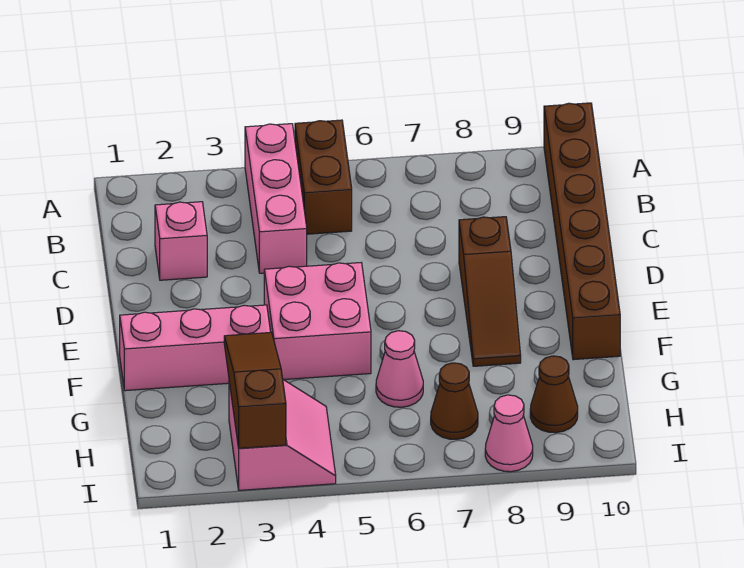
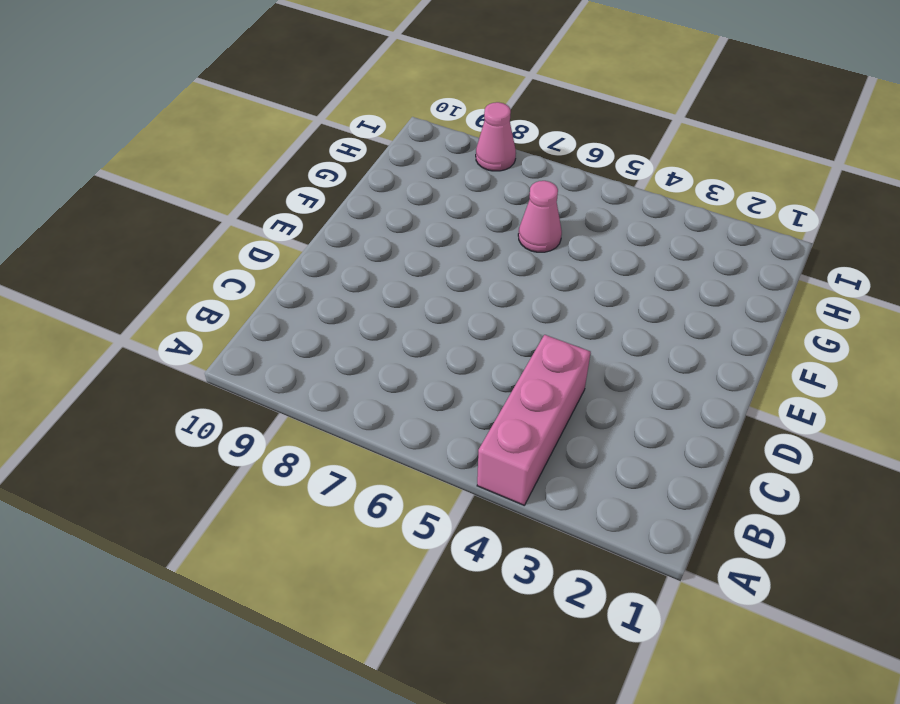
none -> brown brick A5:B5 level 1
none -> brown brick A10:F10 level 1
none -> pink brick C2 level 1

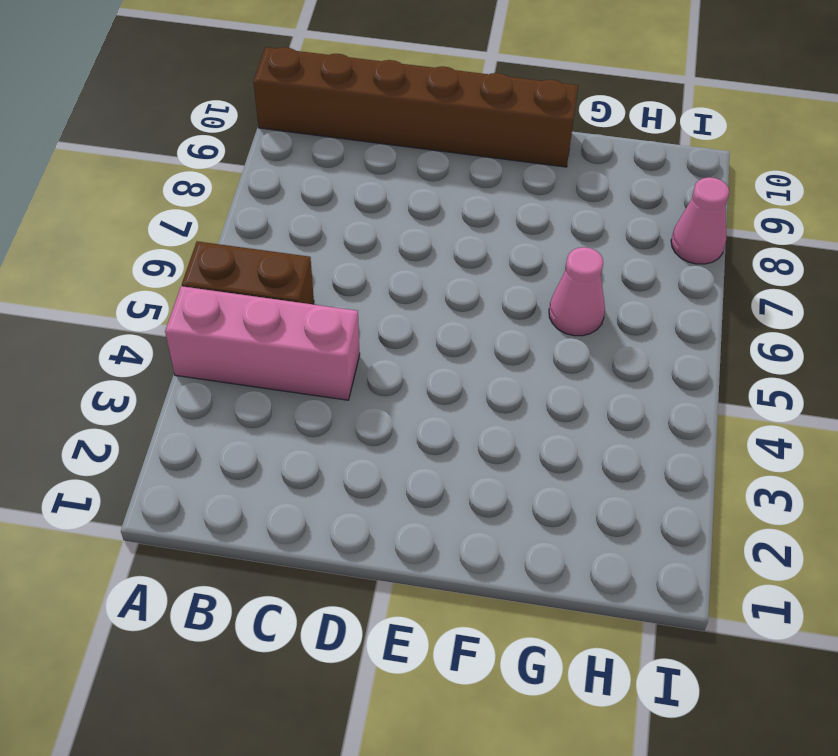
none -> pink brick C2 level 1
none -> brown slope D8:F8 level 1 top D
none -> pink brick E4:F5 level 1

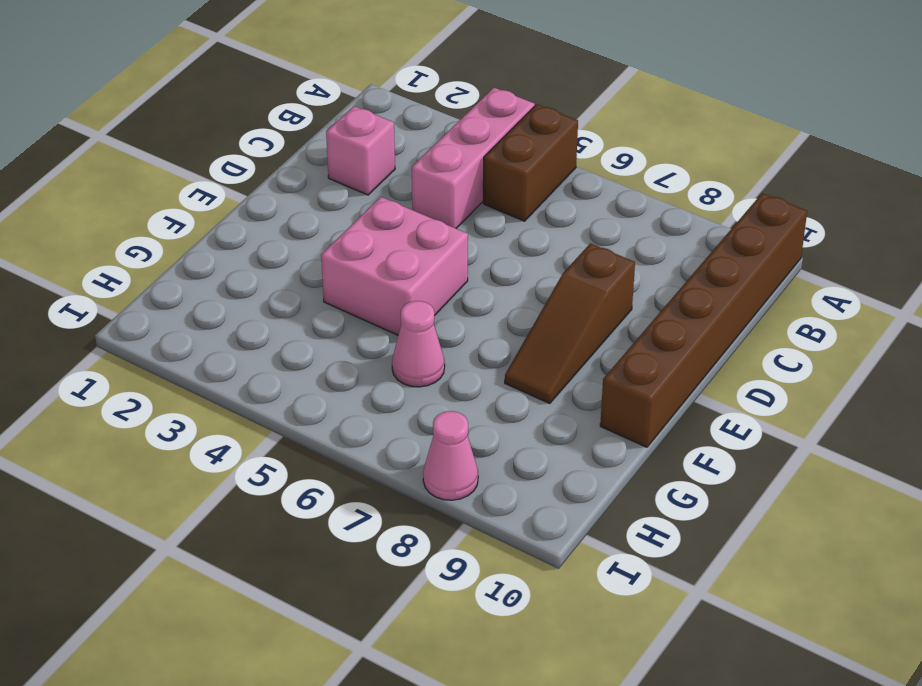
none -> pink brick F1:F3 level 1
none -> pink slope H3:I4 level 1 top 3
none -> brown cone H7 level 1

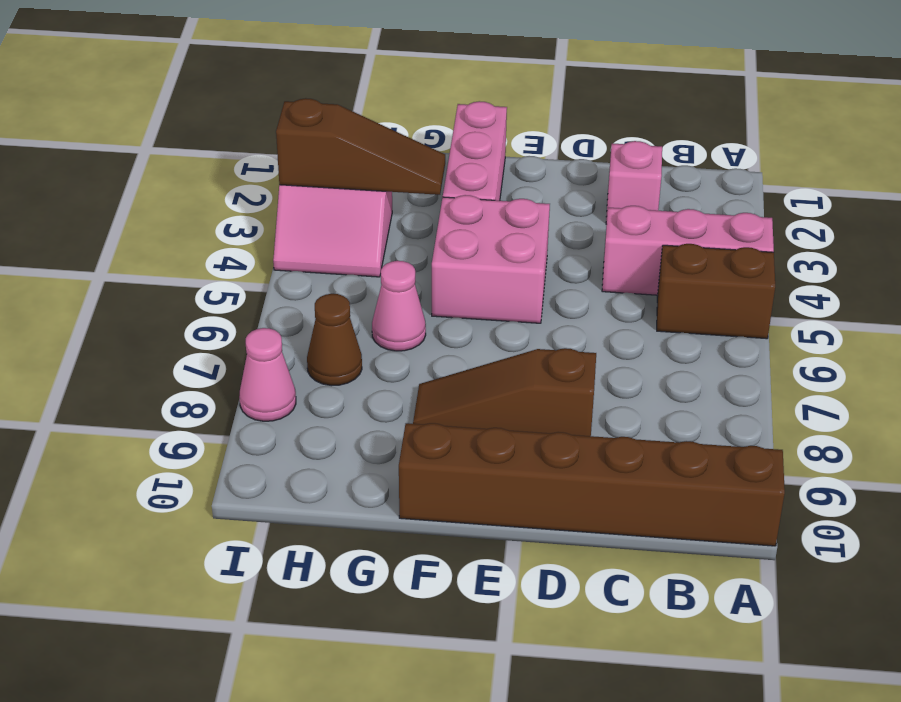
none -> brown cone H9 level 1

